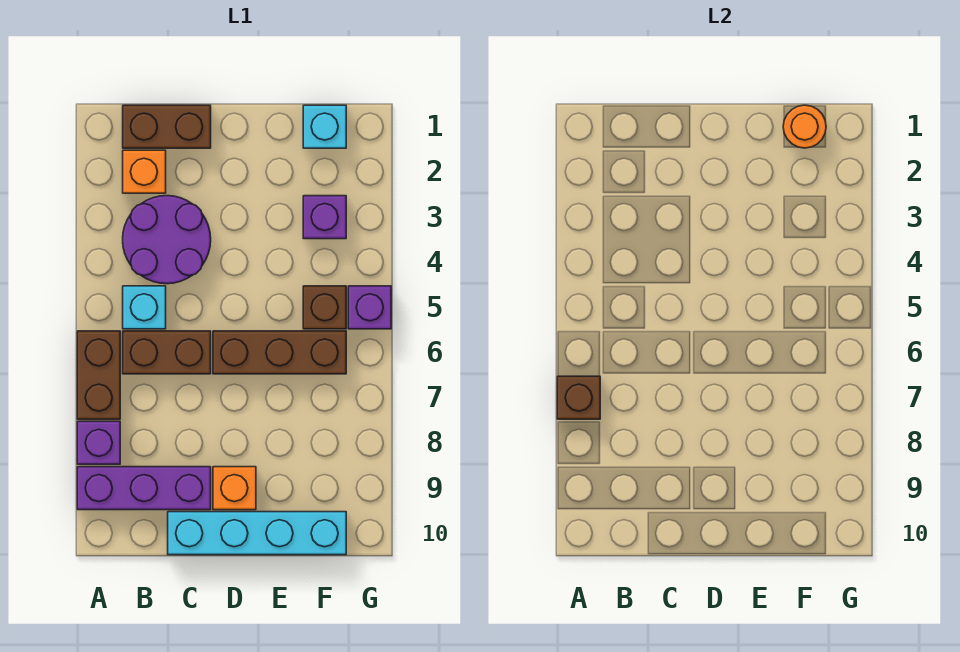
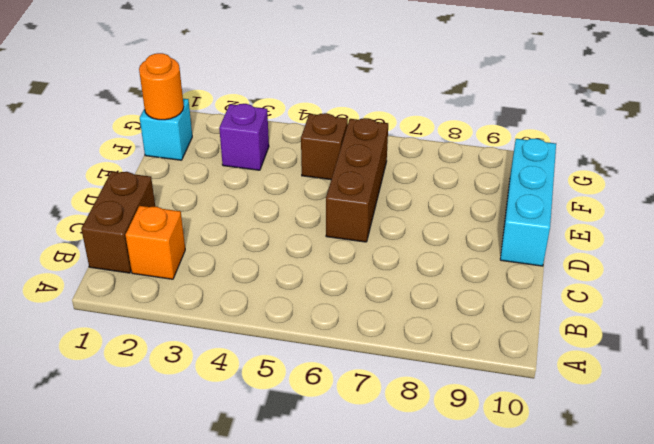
cyan brick D10:F10 level 1 -> cyan brick C10:F10 level 1
none -> brown brick A6:A7 level 1
none -> purple brick A8 level 1
none -> purple brick A9:C9 level 1

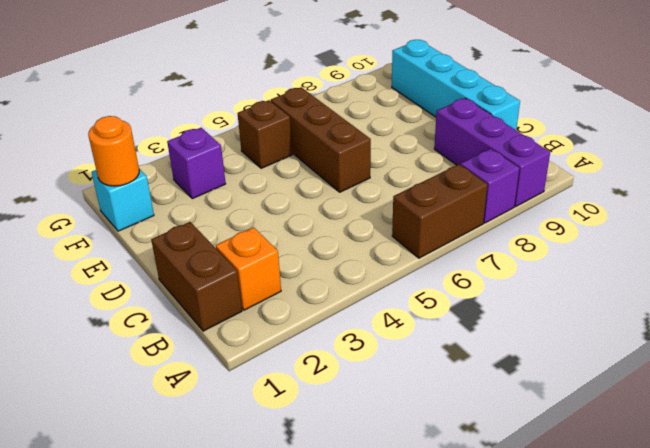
none -> purple round brick B3:C4 level 1
none -> cyan brick B5 level 1
none -> brown brick B6:C6 level 1

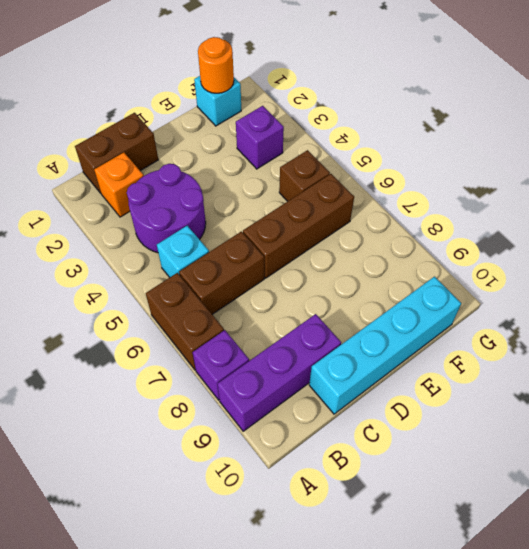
none -> orange brick D9 level 1
none -> purple brick G5 level 1
none -> brown brick A7 level 2

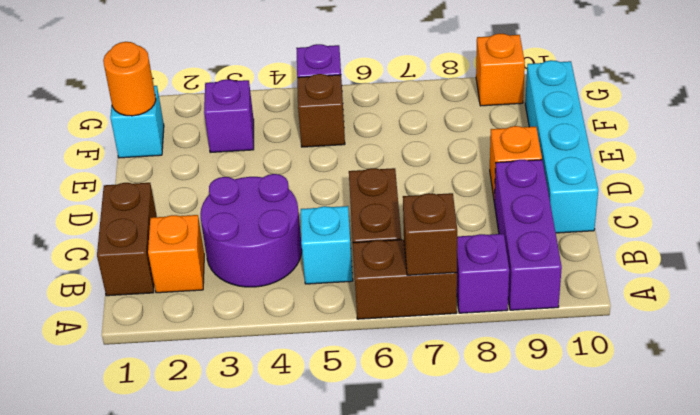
orange brick G9 level 1 -> none
none -> brown brick D6:F6 level 1

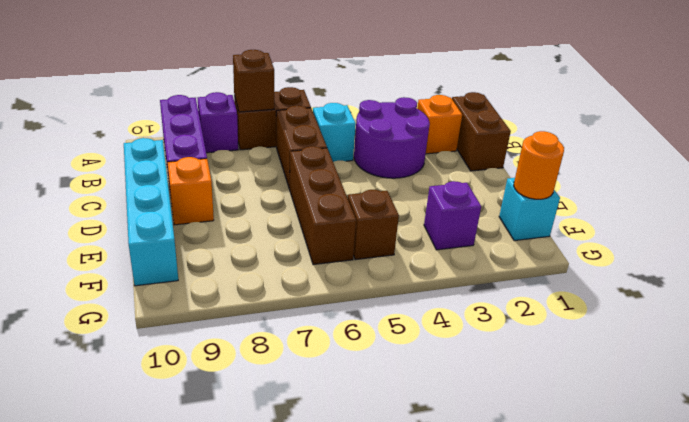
none -> purple brick G5 level 1

